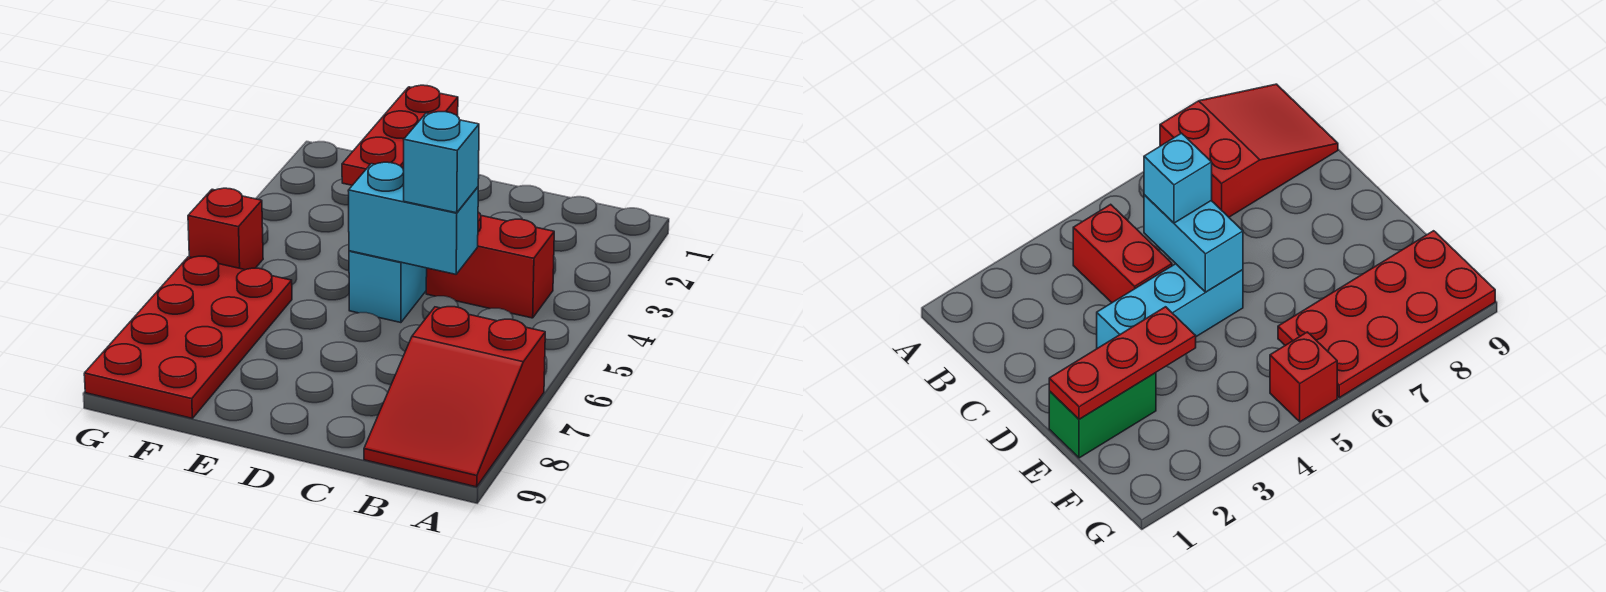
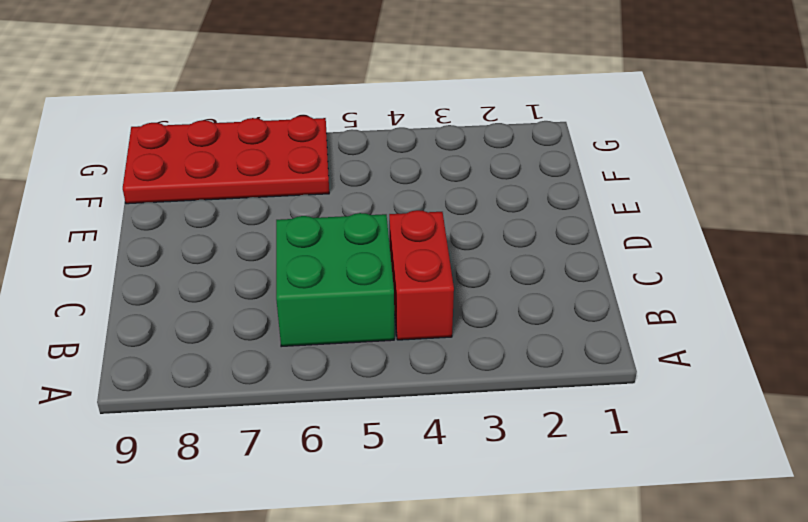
green brick B5:C6 level 1 -> none
none -> red slope A7:B9 level 1 top 7
none -> cyan brick D3:D5 level 1

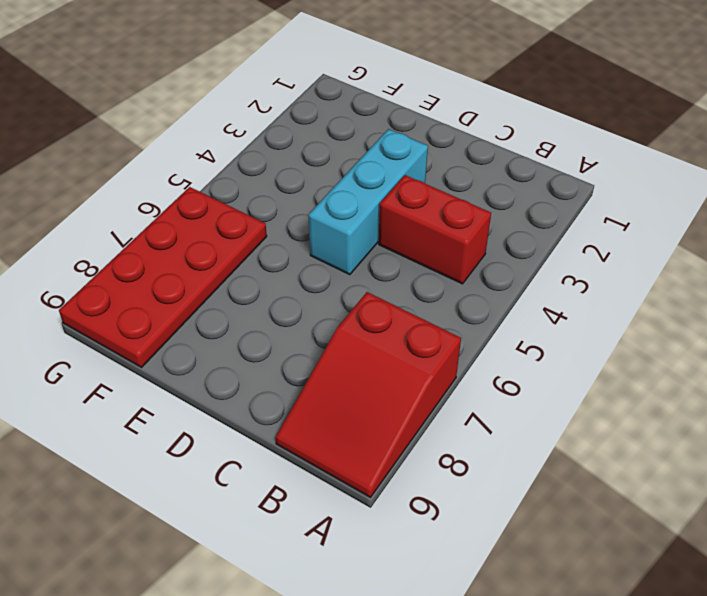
none -> green brick E1:E2 level 1
none -> red brick G5 level 1

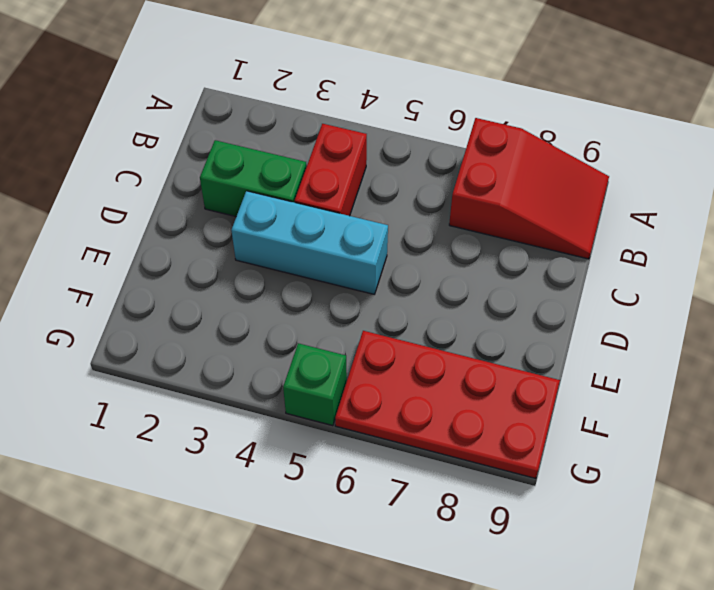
green brick C2:C3 level 1 -> green brick E1:E2 level 1
green brick G5 level 1 -> red brick G5 level 1
none -> cyan brick C5:D5 level 2
none -> red plate E1:E3 level 2

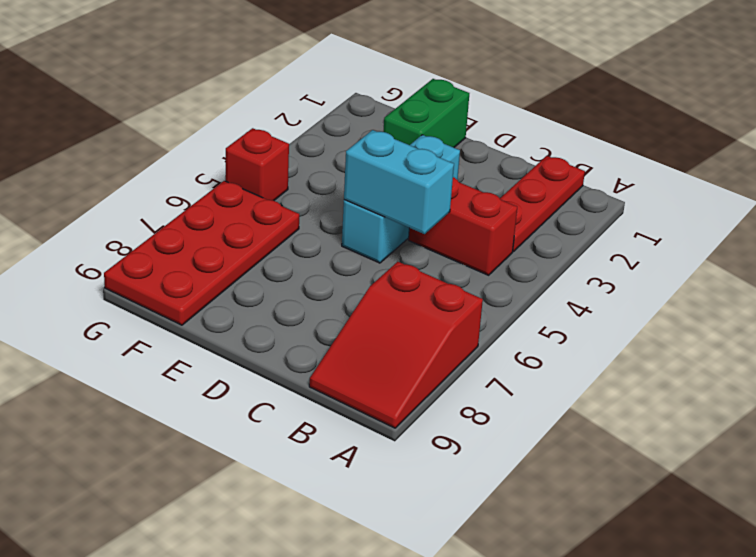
red plate B1:B3 level 1 -> red plate E1:E3 level 2
none -> cyan brick C5 level 3

